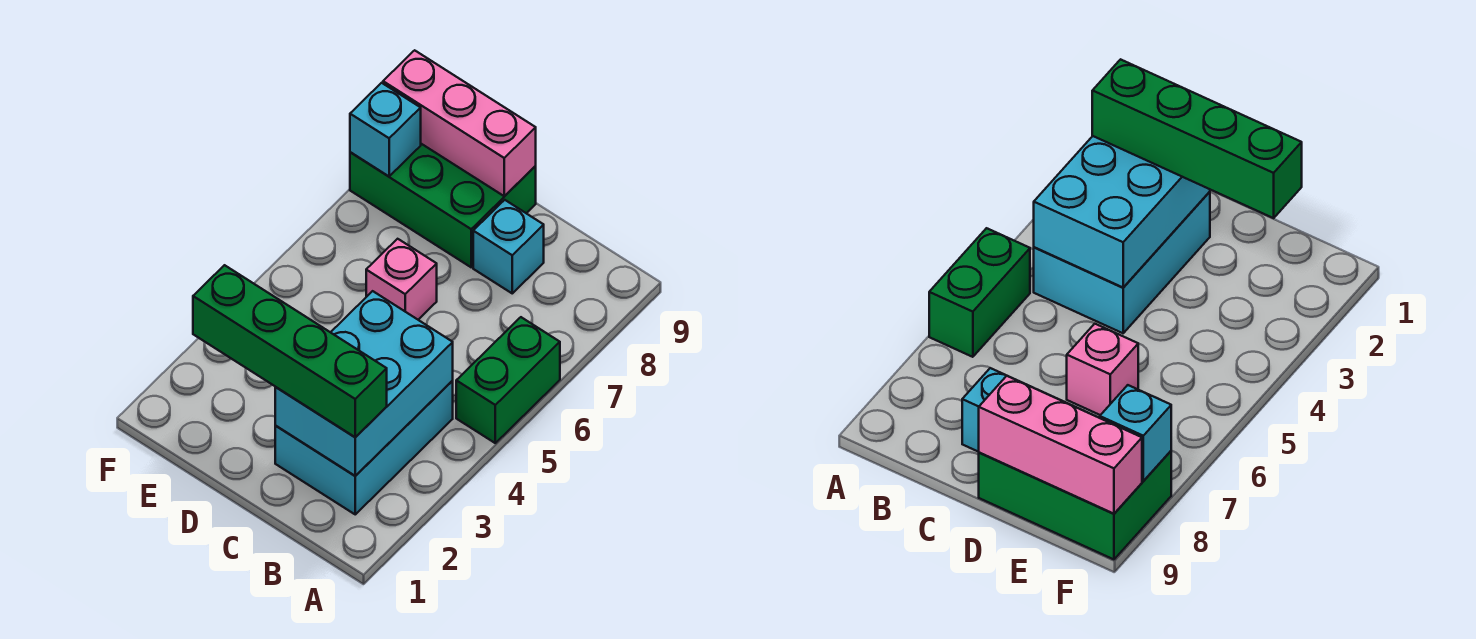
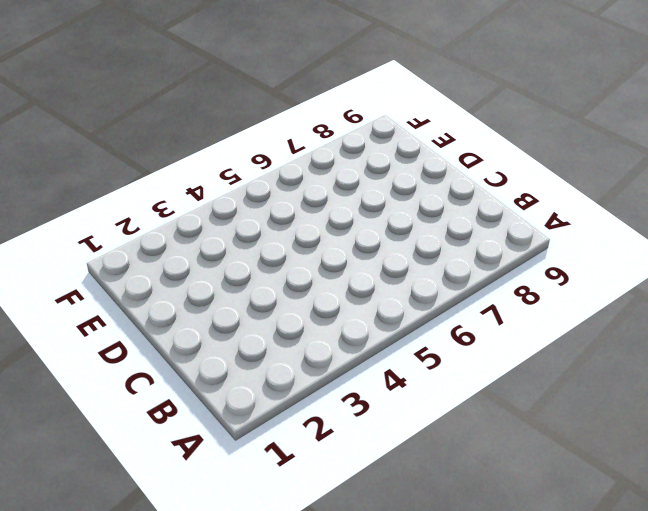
none -> green brick A5:A6 level 1
none -> cyan brick B2:C4 level 1

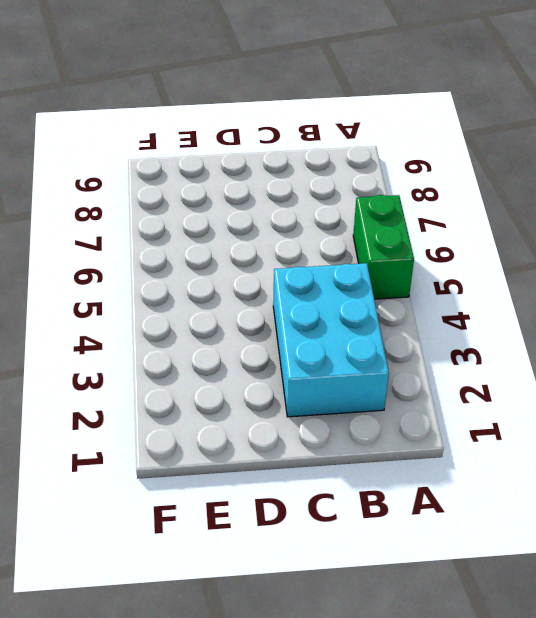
none -> cyan brick C8 level 1
none -> pink brick D6 level 1

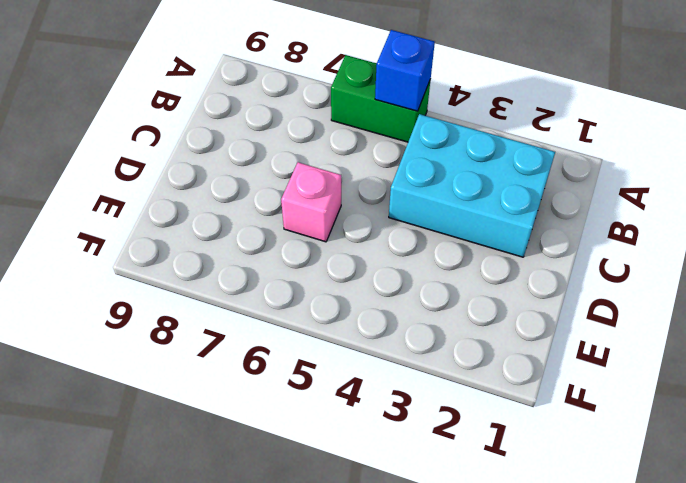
blue brick A5 level 2 -> none
none -> cyan brick C8 level 1
none -> green brick D8:F9 level 1

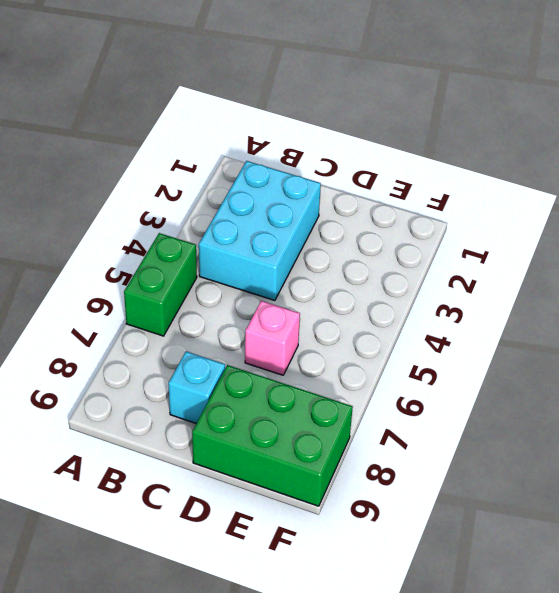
none -> cyan brick B2:C4 level 2
none -> pink brick D9:F9 level 2

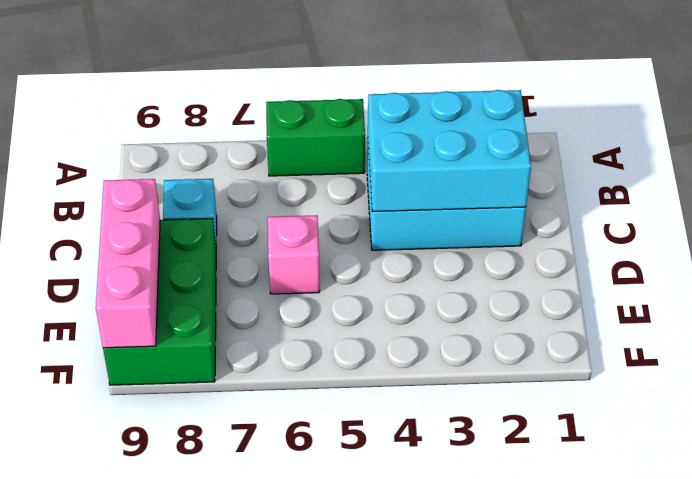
none -> cyan brick F8 level 2
none -> green brick B2:E2 level 3

